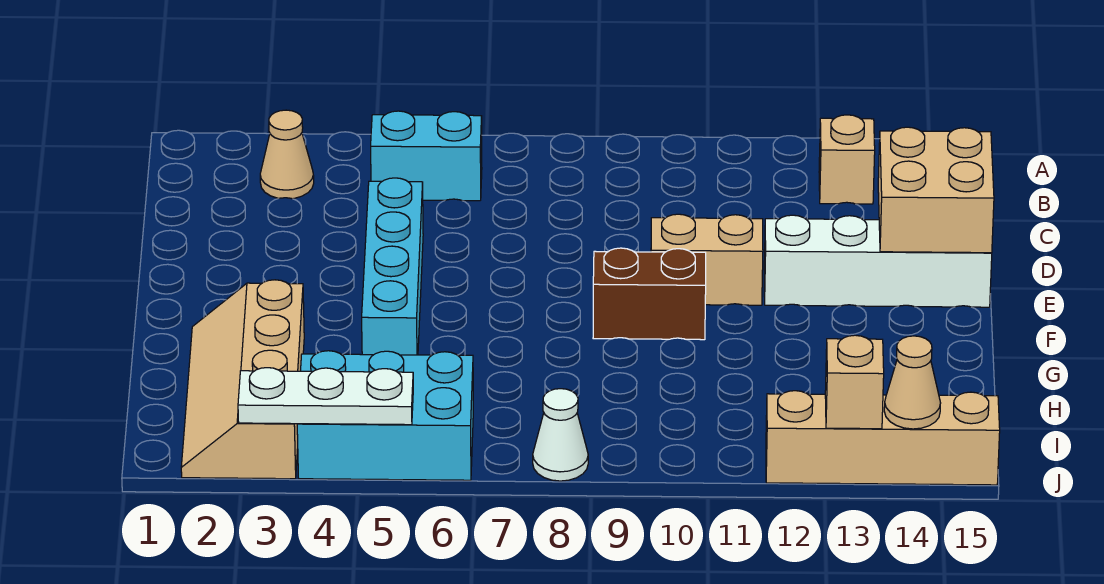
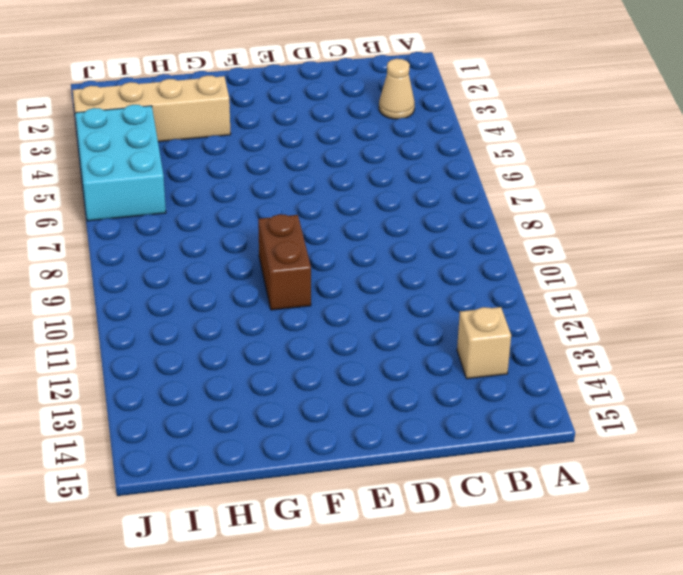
none -> cyan brick B5:B6 level 1
none -> cyan brick D5:G5 level 1
none -> tan brick E10:E11 level 1

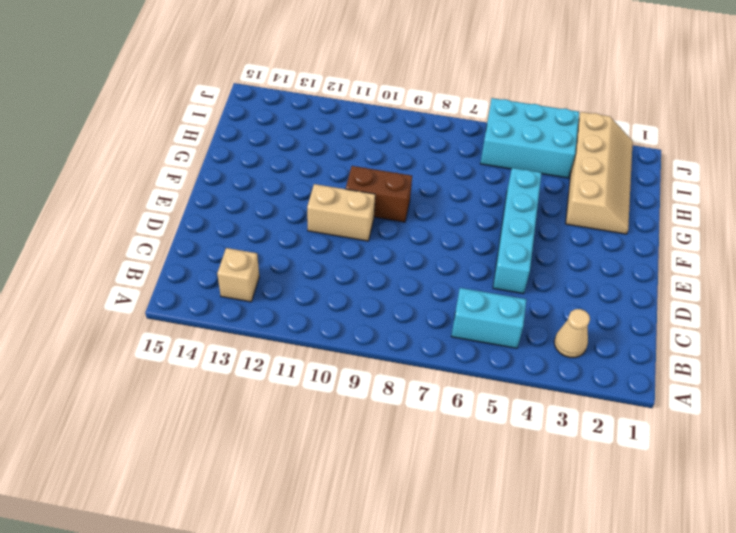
none -> white brick E12:E15 level 1
none -> white cone J8 level 1
none -> tan brick J12:J15 level 1

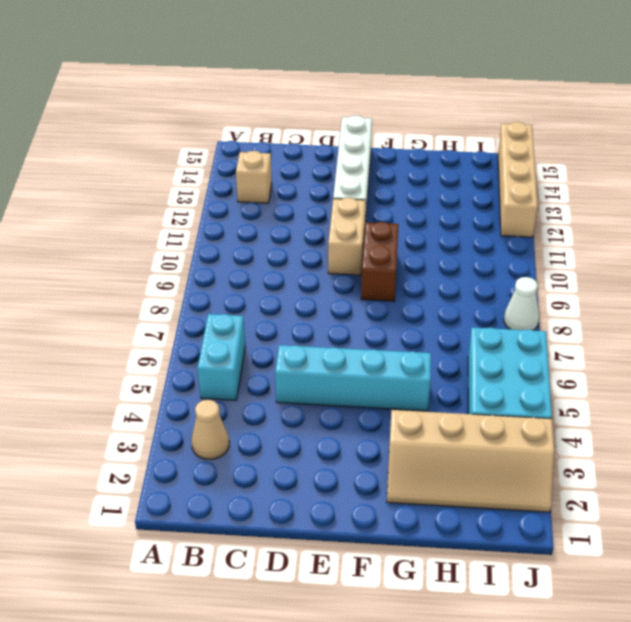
none -> tan brick D14:E15 level 2
none -> white plate J3:J5 level 2
none -> tan brick J13 level 2

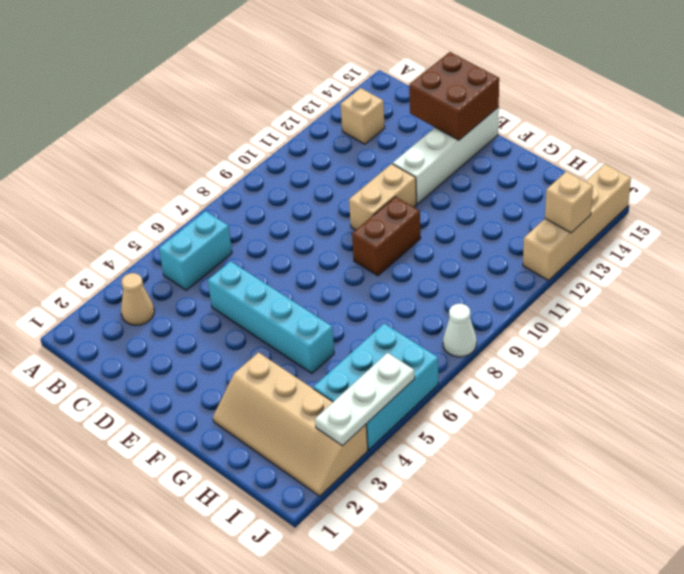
brown brick D14:E15 level 2 -> tan brick D14:E15 level 2
none -> tan cone J14 level 2

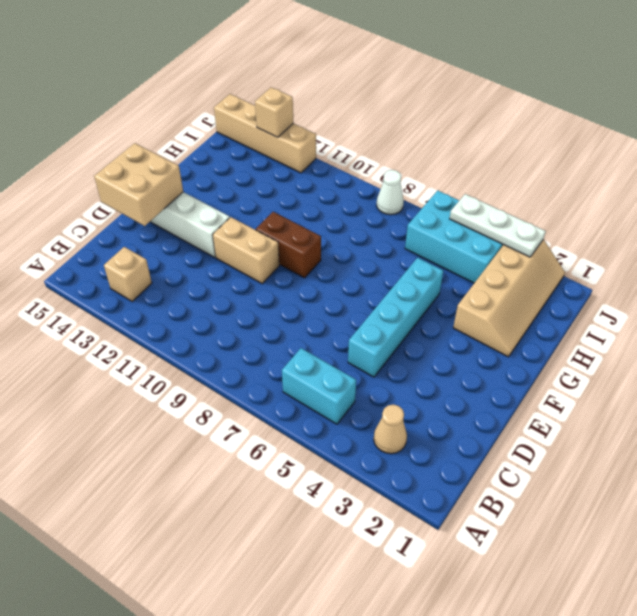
none -> tan cone J14 level 2

